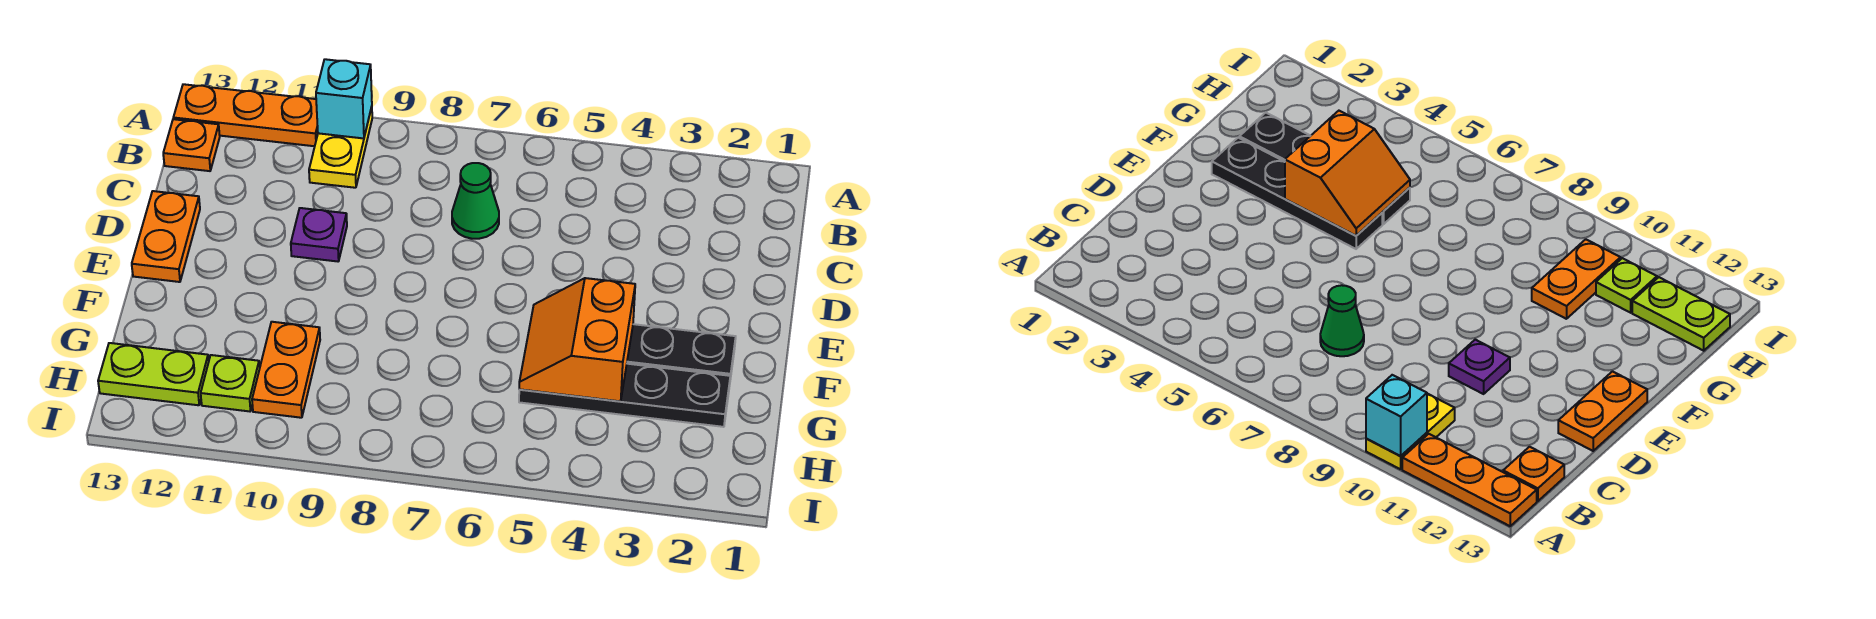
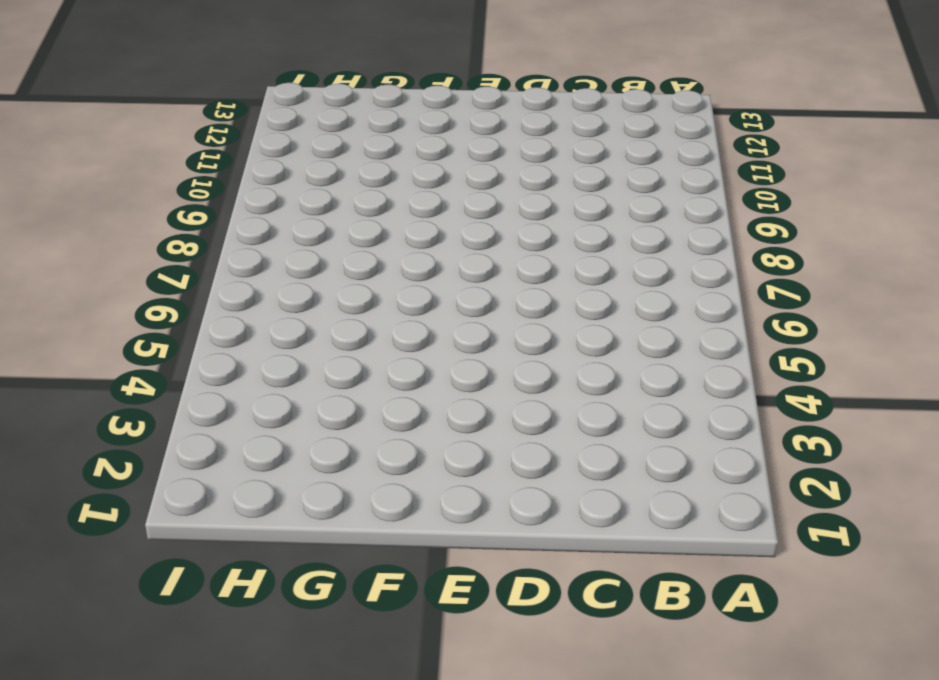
none -> yellow plate A10:B10 level 1
none -> orange plate A11:A13 level 1
none -> orange plate B13 level 1

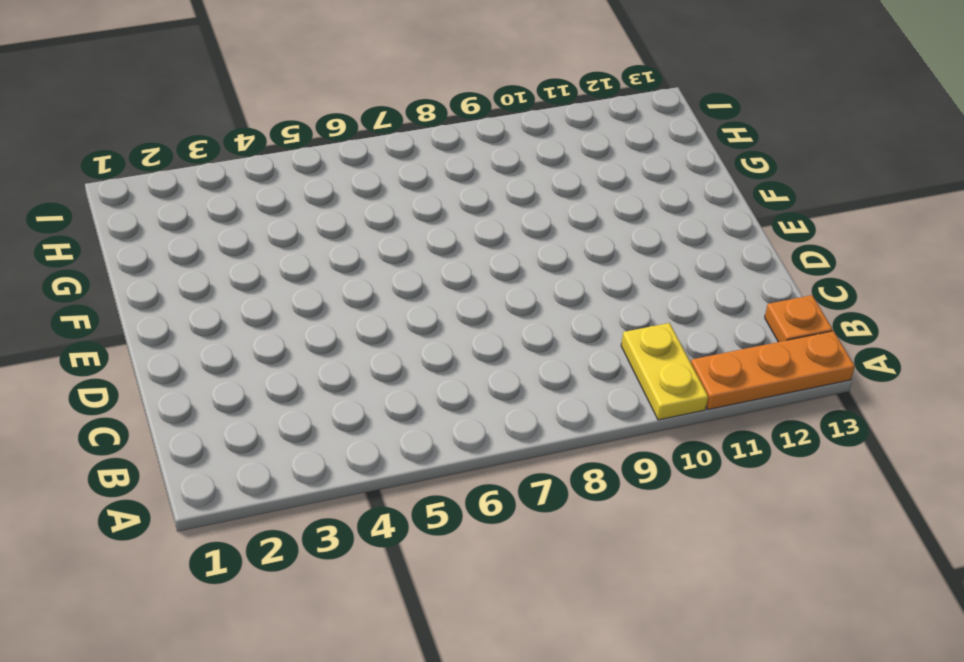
none -> green cone C7 level 1
none -> purple plate D10 level 1
none -> orange plate D13:E13 level 1

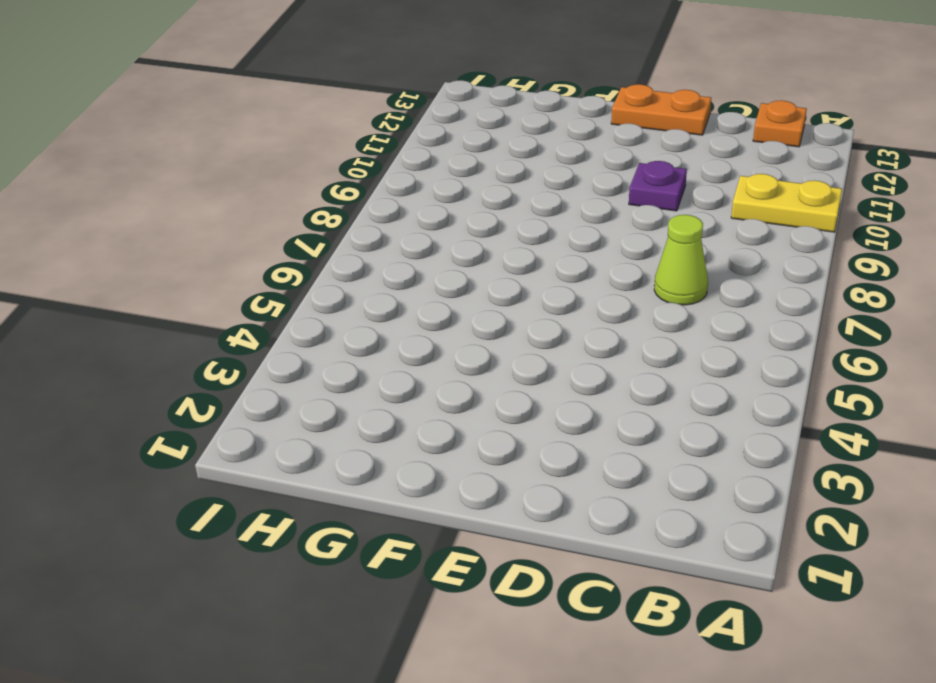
lime cone C7 level 1 -> green cone C7 level 1
none -> orange plate A11:A13 level 1
none -> black plate F2:F5 level 1
none -> black plate G2:G5 level 1

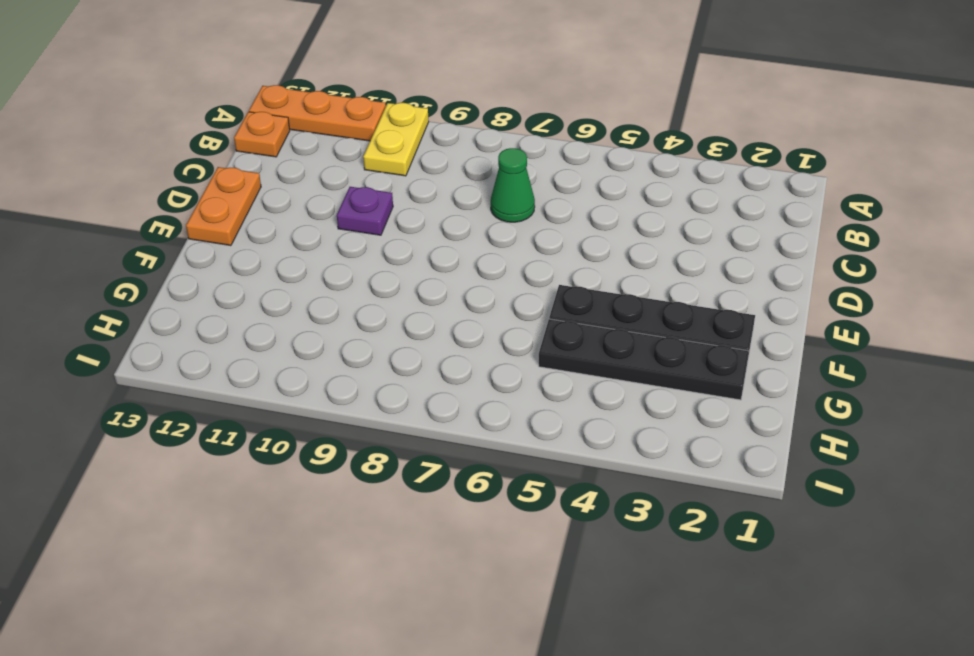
none -> orange plate G10:H10 level 1
none -> lime plate H11 level 1
none -> lime plate H12:H13 level 1

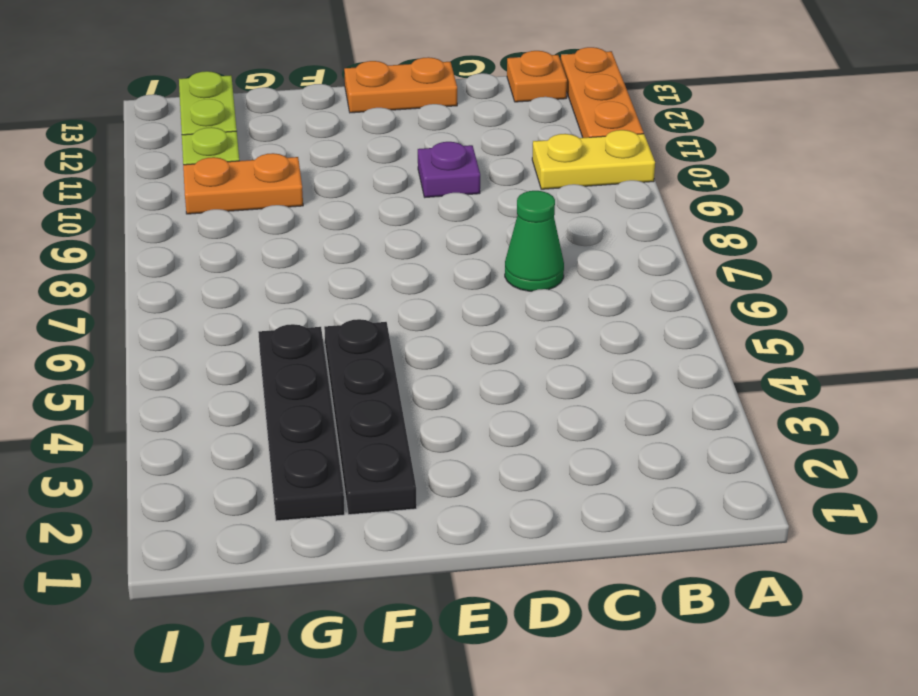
none -> cyan brick A10 level 2
none -> orange slope F4:G5 level 2 top 4

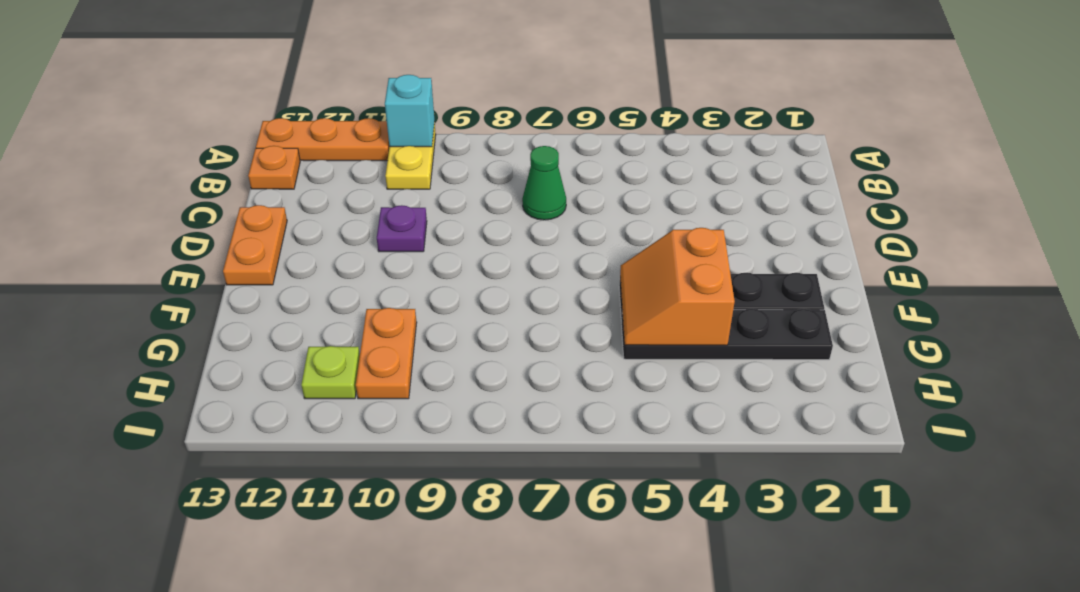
none -> lime plate H12:H13 level 1

